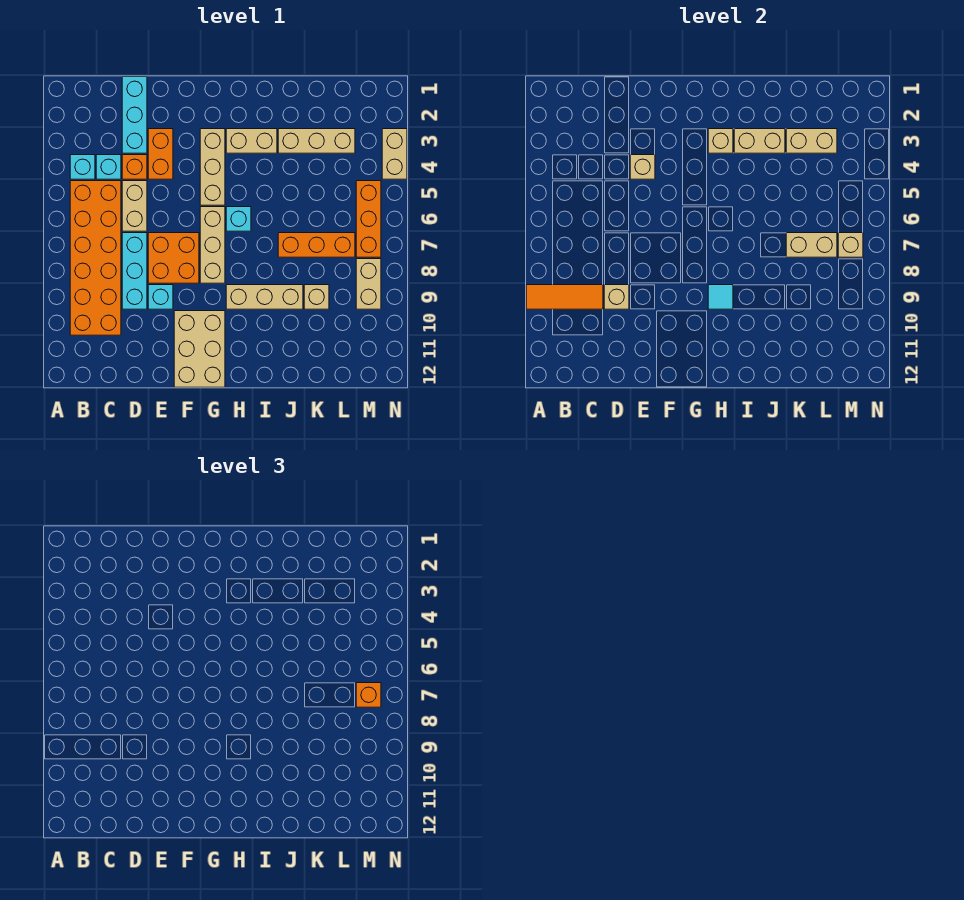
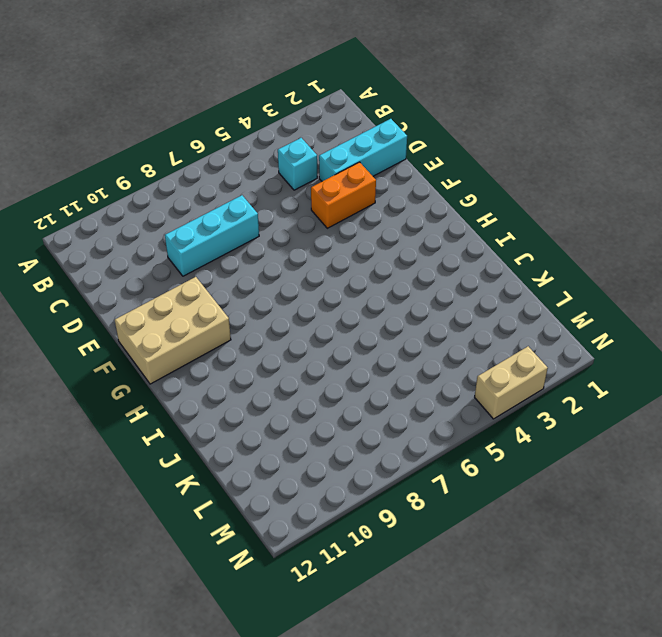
none -> cyan brick B4 level 1
none -> orange brick B5:C10 level 1
none -> orange brick D4 level 1
none -> tan brick D5:D6 level 1

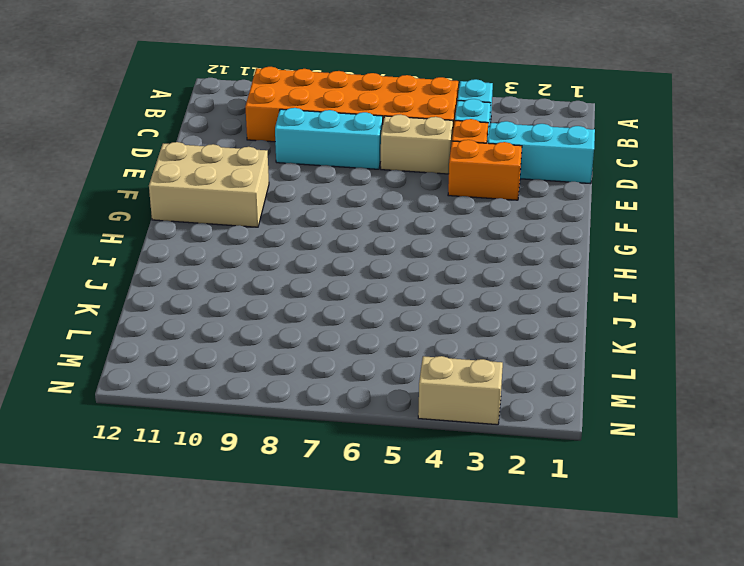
none -> orange brick E7:F8 level 1
none -> cyan brick E9 level 1
none -> tan brick G3:G5 level 1
none -> tan brick G6:G8 level 1

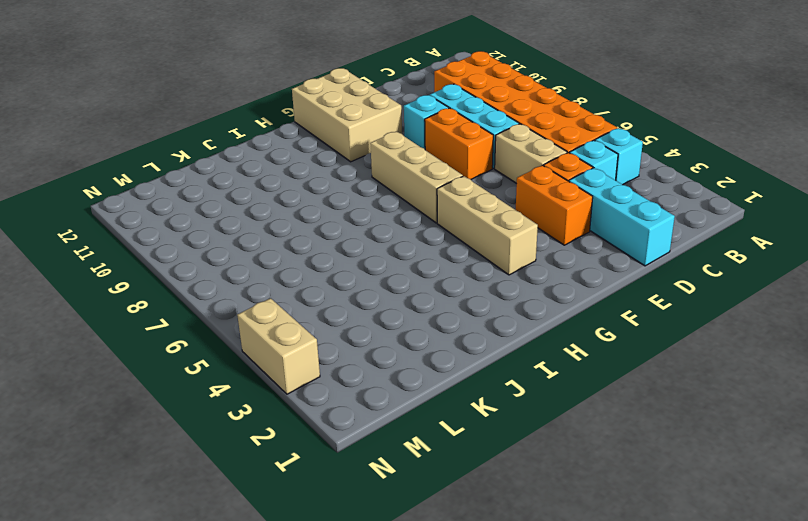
orange brick E7:E8 level 1 -> orange brick E7:F8 level 1
none -> tan brick H3:I3 level 1
none -> cyan brick H6 level 1
none -> tan brick H9:J9 level 1
none -> tan brick J3:L3 level 1

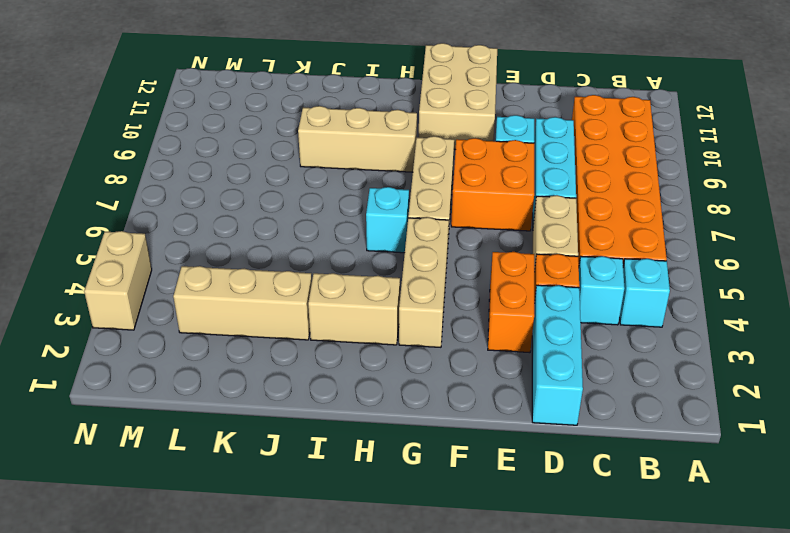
none -> orange brick J7:L7 level 1
none -> tan brick K9 level 1
none -> orange brick M5:M7 level 1
none -> tan brick M8:M9 level 1

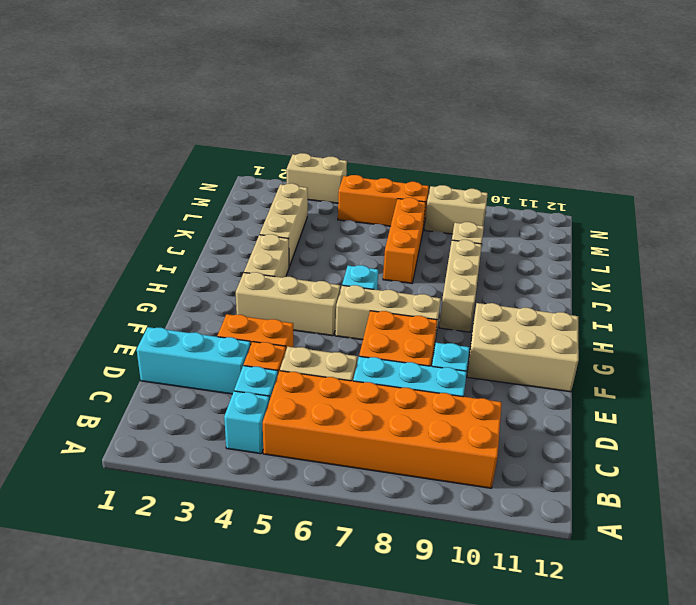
none -> orange tile A9:C9 level 2
none -> tan brick D9 level 2
none -> tan brick E4 level 2
none -> tan brick H3 level 2

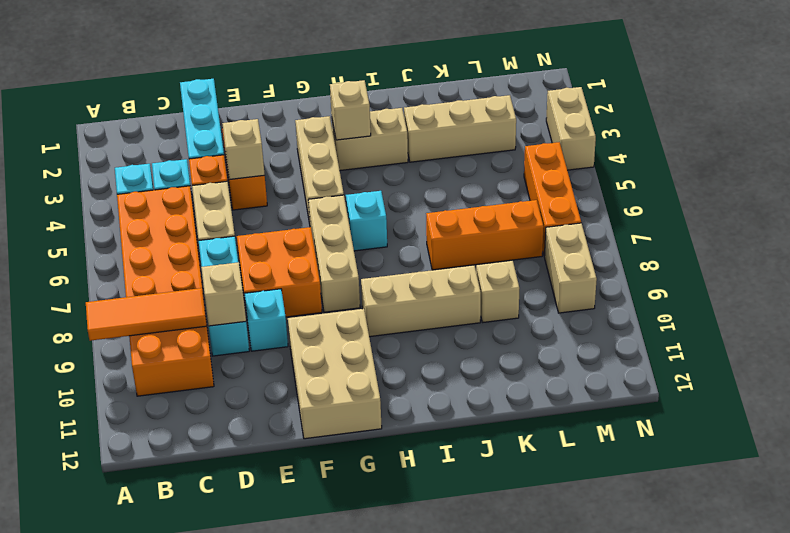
none -> cyan tile H9 level 2
none -> tan brick I3:J3 level 2
none -> tan brick K3:L3 level 2
none -> tan brick K7:L7 level 2

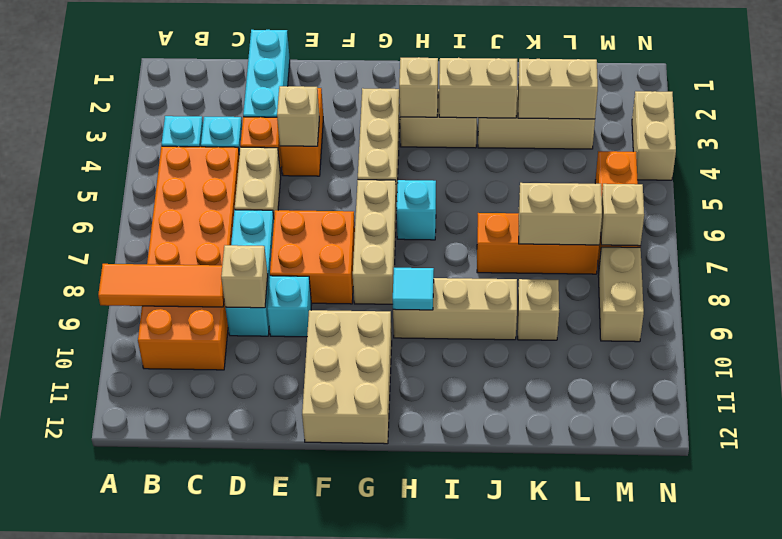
none -> orange brick M7 level 3

